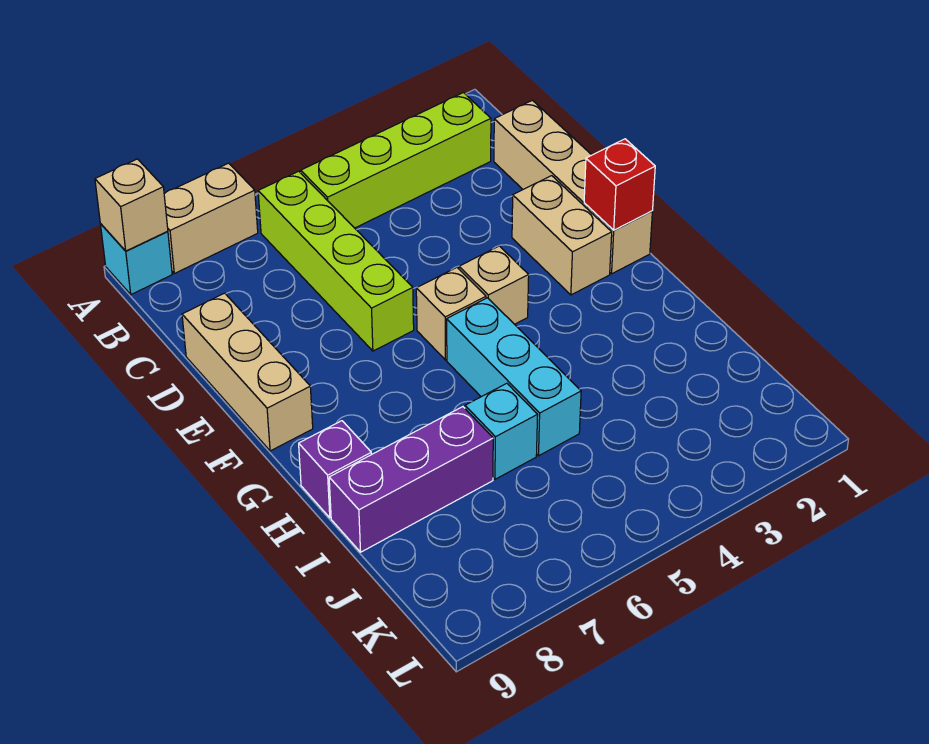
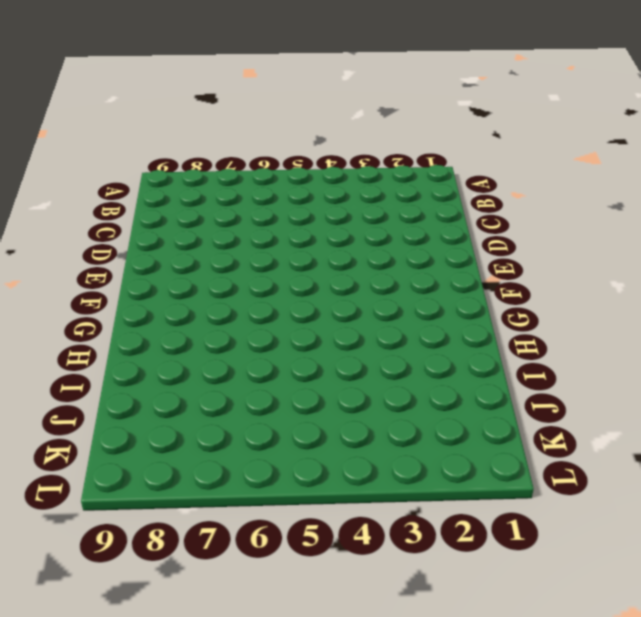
none -> tan brick A7:A8 level 1
none -> cyan brick A9 level 1
none -> lime brick B2:B5 level 1

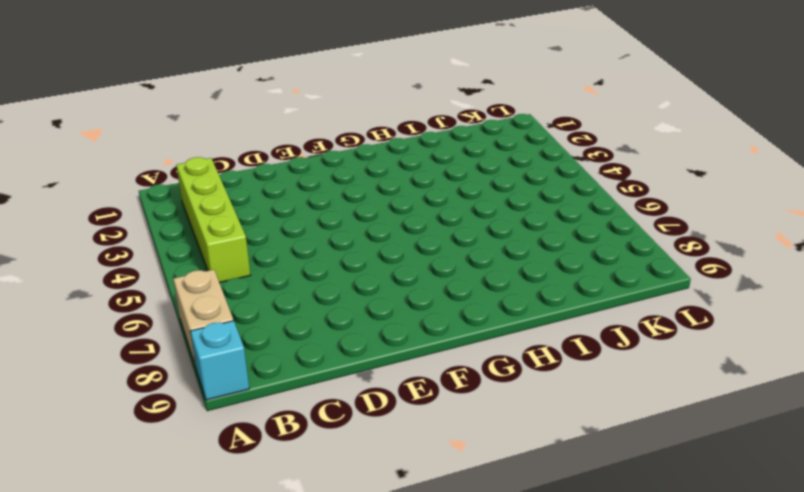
none -> lime brick B6:E6 level 1
none -> tan brick C1:F1 level 1
none -> tan brick D9:F9 level 1

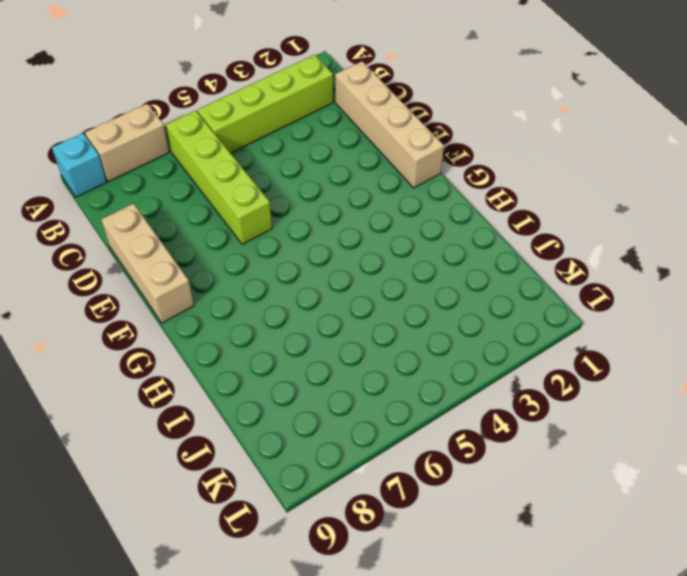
none -> tan brick E2:F2 level 1
none -> tan brick F4 level 1
none -> tan brick F5 level 1

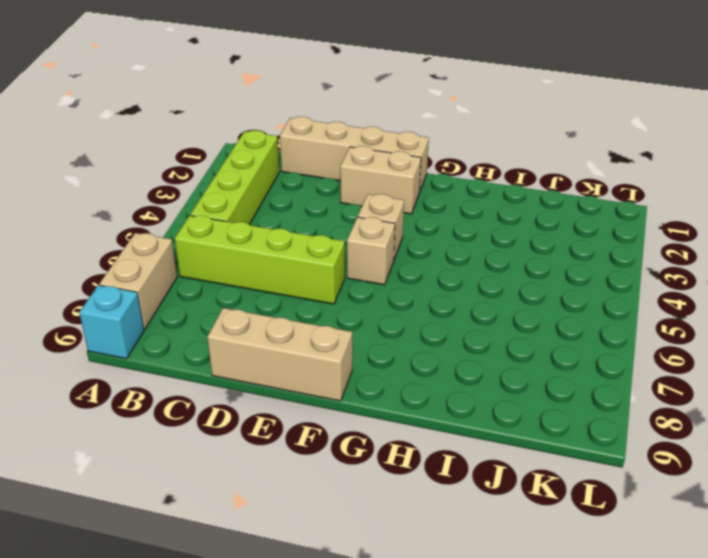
none -> cyan brick G5:I5 level 1
none -> purple brick H9 level 1
none -> cyan brick I6 level 1

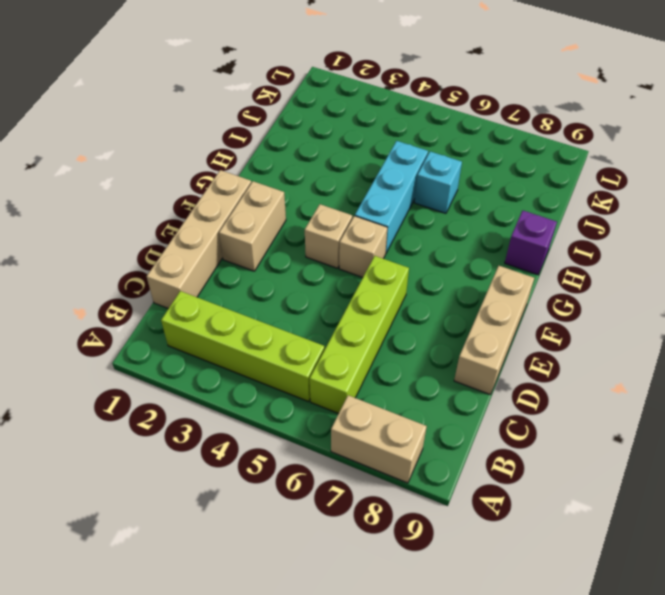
none -> cyan brick A9 level 1
none -> purple brick I7:I9 level 1
none -> tan brick A9 level 2

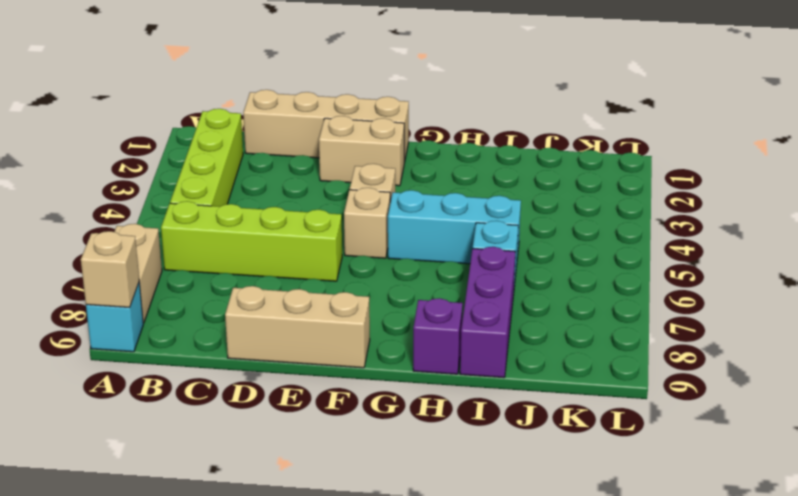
none -> red brick F1 level 2

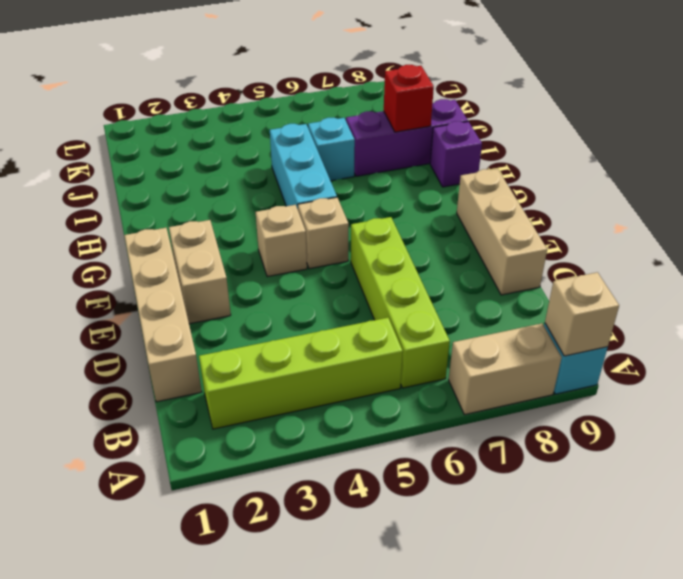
red brick I8 level 2 -> red brick F1 level 2

